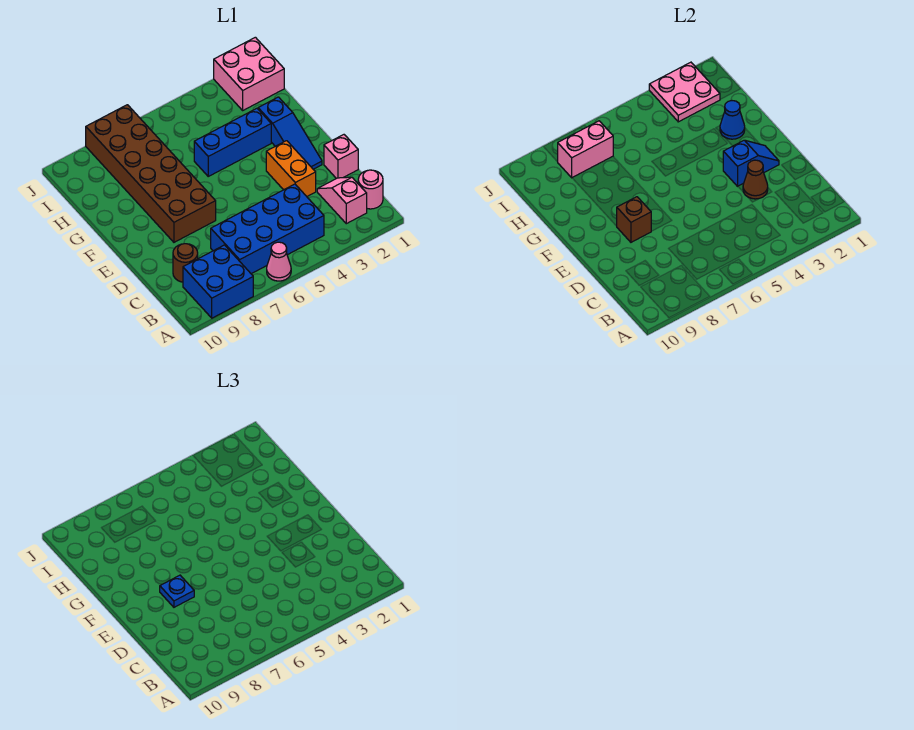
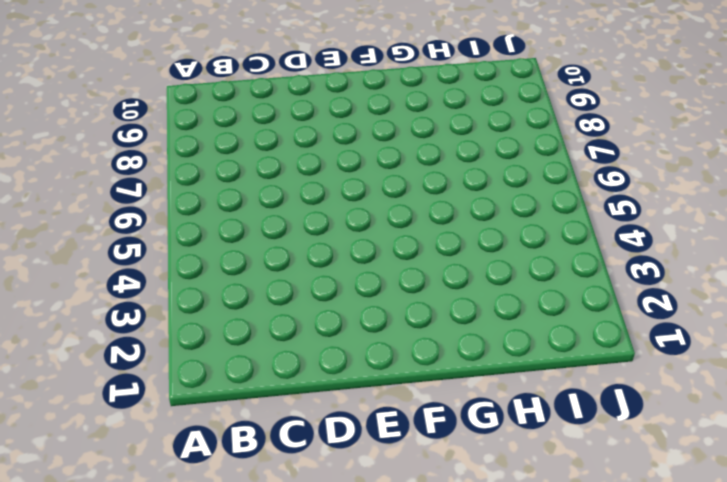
none -> pink cone A6 level 1
none -> blue brick A8:B9 level 1
none -> pink round brick B1 level 1

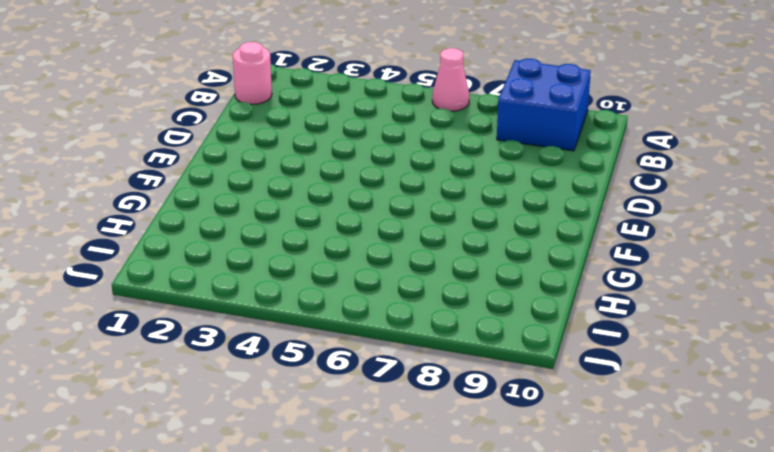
none -> pink slope B2:C2 level 1 top B
none -> blue brick B4:C7 level 1
none -> brown round brick C9 level 1

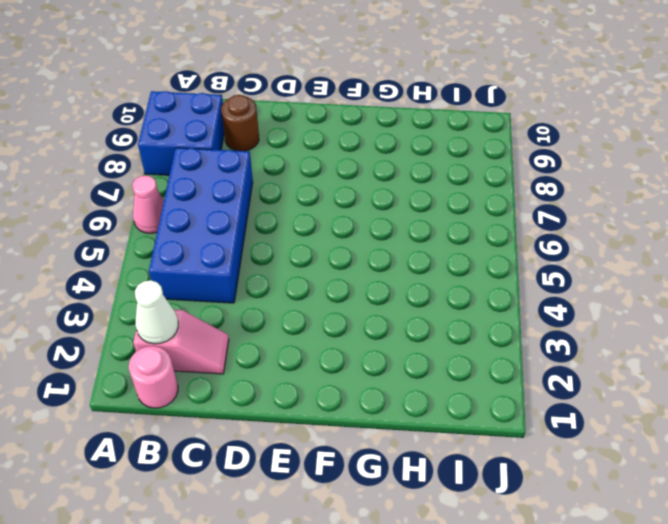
white cone B2 level 2 -> none
none -> pink brick D1 level 1
none -> orange brick D3:E3 level 1
none -> blue slope E2:G2 level 1 top G

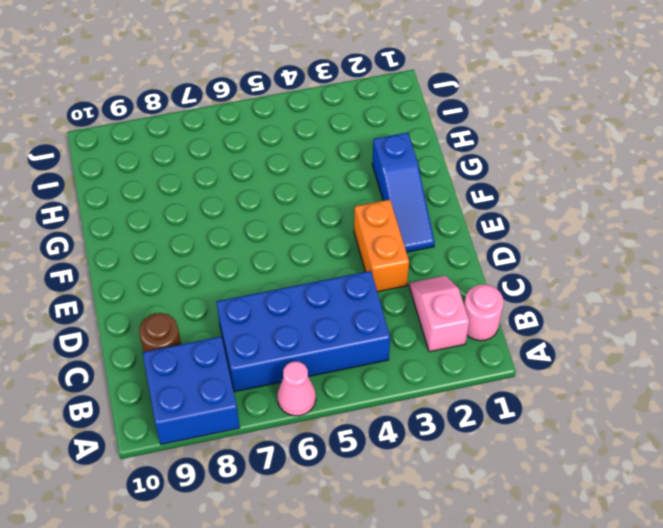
none -> pink brick D1 level 1
none -> brown brick E7:J8 level 1
none -> blue brick G3:G5 level 1

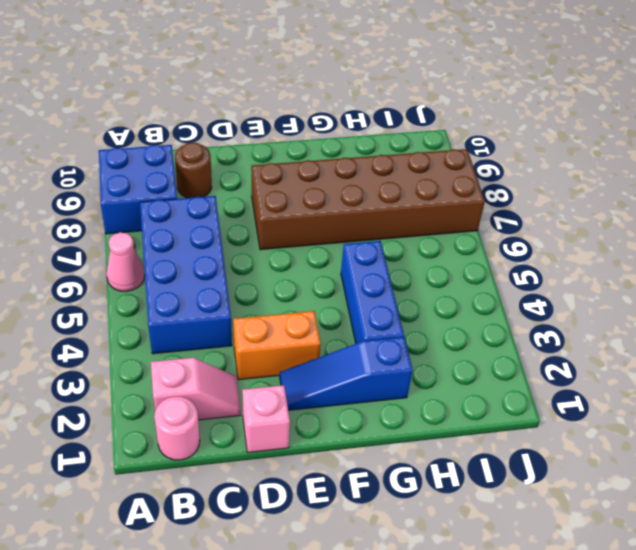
none -> pink brick I1:J2 level 1
none -> brown cone D3 level 2
none -> blue slope E2:E3 level 2 top 3

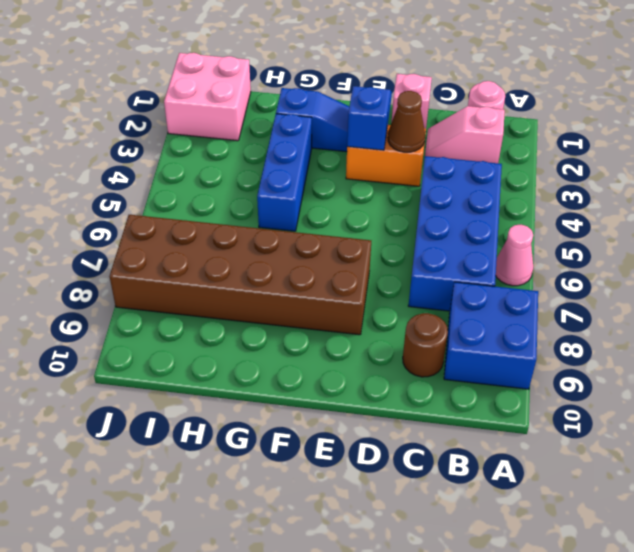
none -> brown brick E8 level 2
none -> blue cone G2 level 2
none -> pink plate I2:J3 level 2

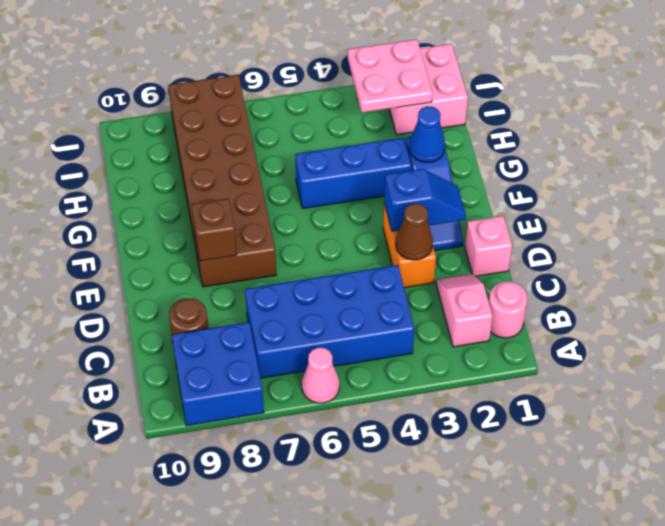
none -> pink brick I7:I8 level 2
none -> blue plate E8 level 3

